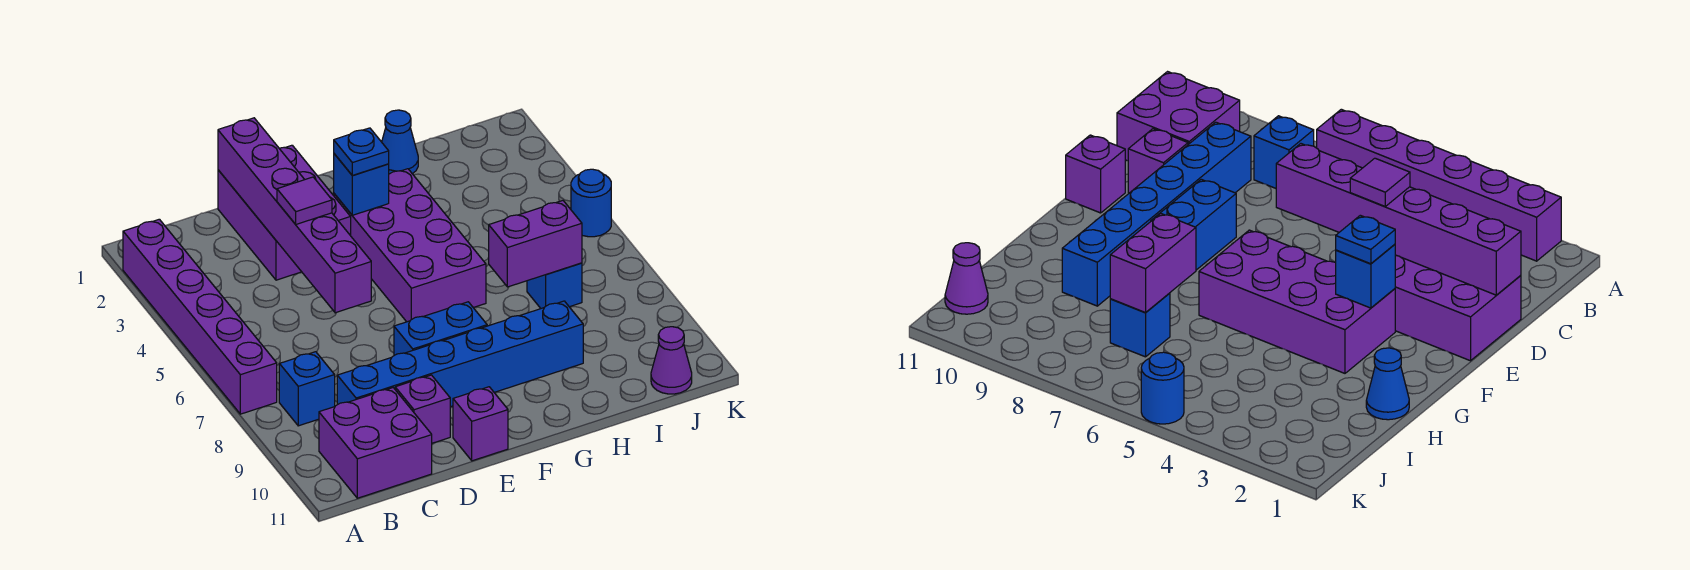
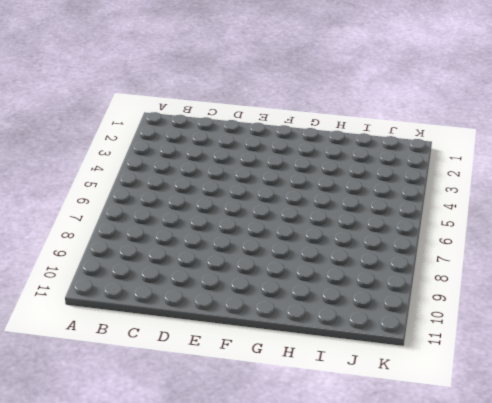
none -> purple brick A2:A7 level 1
none -> blue brick B8 level 1
none -> purple brick B10:C11 level 1

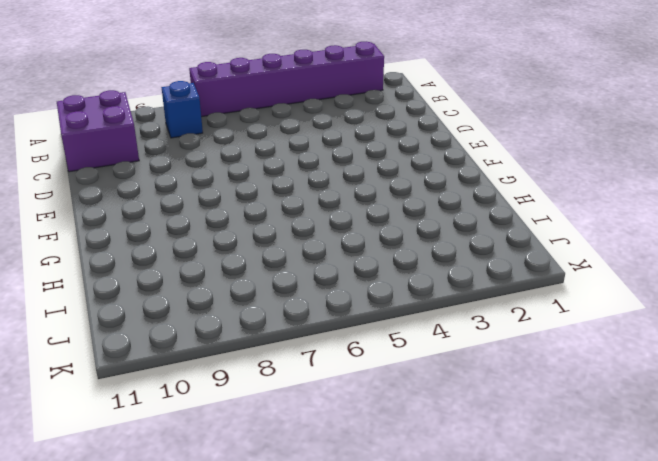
none -> blue brick C9:H9 level 1
none -> purple brick D1:E3 level 1
none -> purple brick D10 level 1

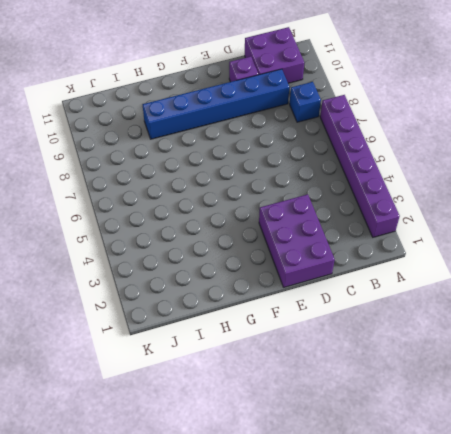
none -> blue brick E8:F8 level 1
none -> purple brick E11 level 1
none -> purple brick F3:G6 level 1

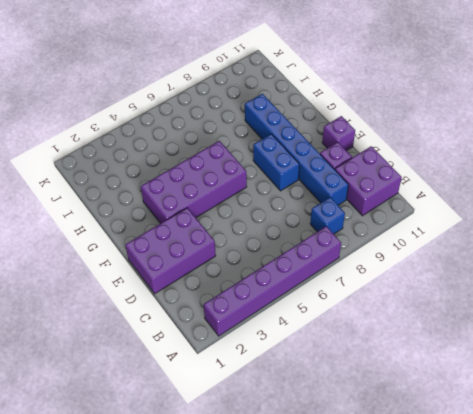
none -> blue cone H1 level 1
none -> blue brick I7 level 1
none -> purple cone J11 level 1

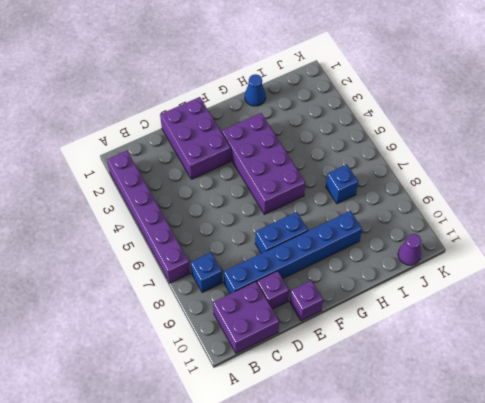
none -> blue round brick K5 level 1
none -> purple brick D1:D6 level 2
none -> blue brick F3 level 2

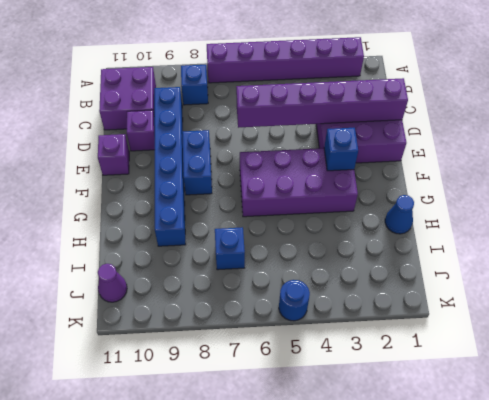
none -> purple brick H7:I7 level 2
none -> purple tile D4 level 3
none -> blue plate F3 level 3

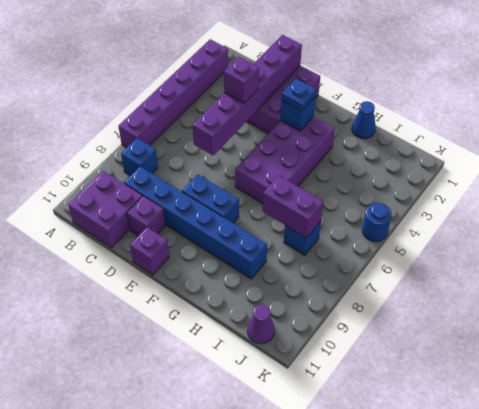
purple brick D4 level 3 -> purple tile D4 level 3

